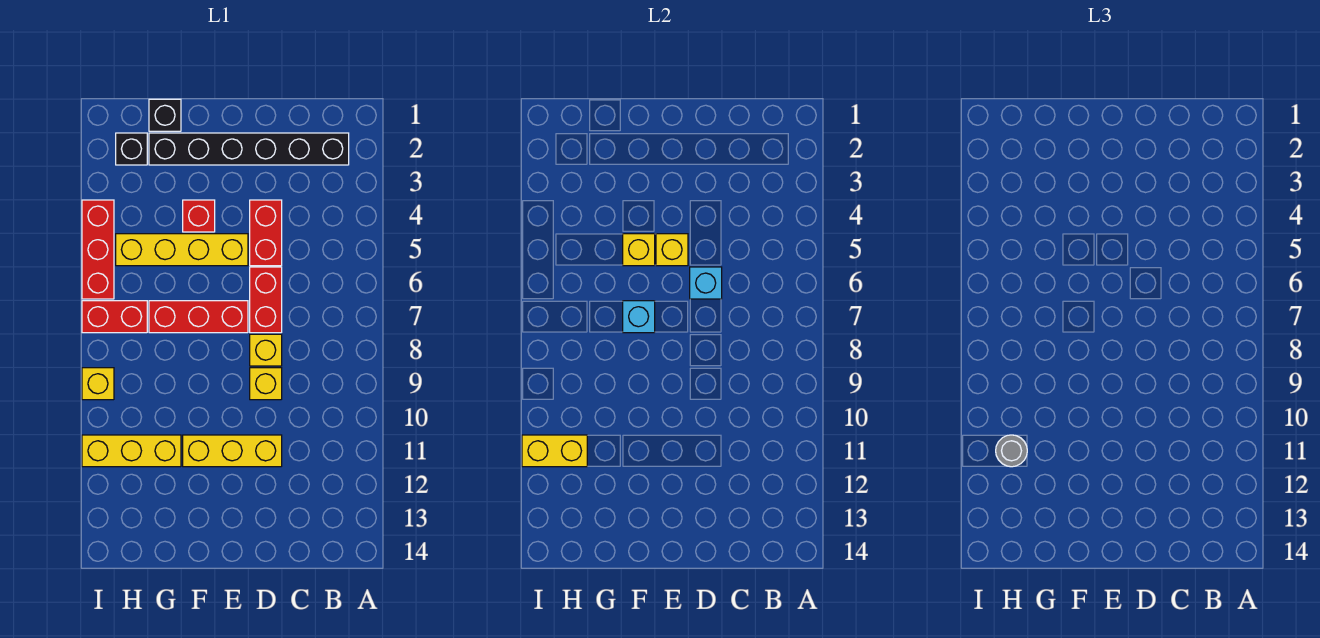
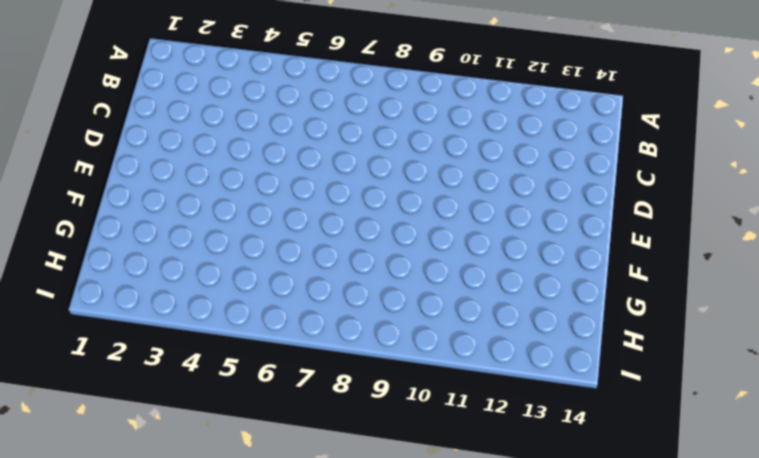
none -> black brick B2:G2 level 1
none -> red brick D4:D5 level 1
none -> red brick D6:D7 level 1

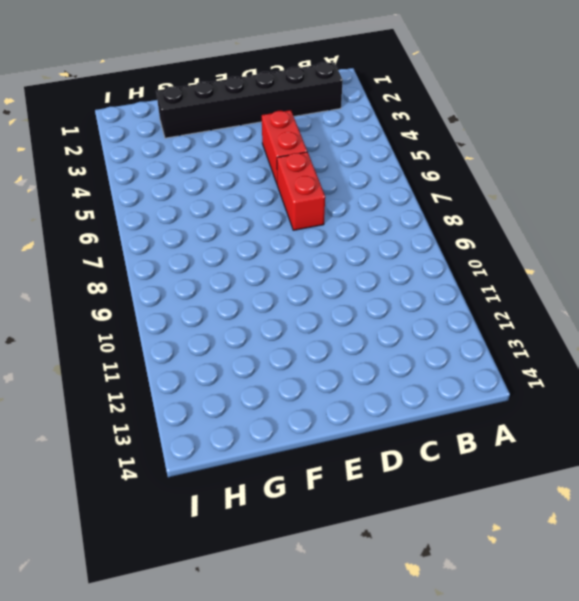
none -> yellow brick D8 level 1
none -> yellow brick D9 level 1
none -> yellow brick D11:F11 level 1

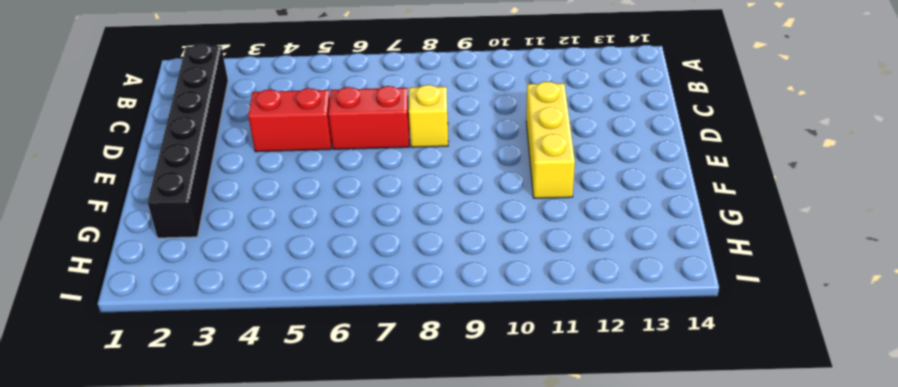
none -> yellow brick D9 level 1
none -> yellow brick E5:H5 level 1
none -> red brick E7:G7 level 1

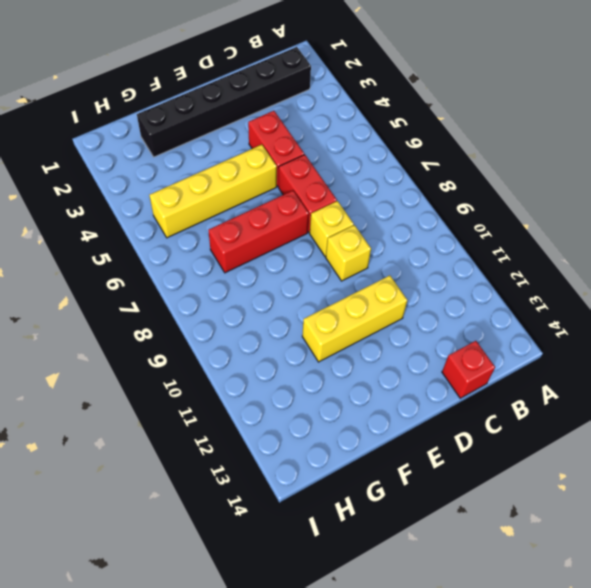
red brick C14 level 1 -> red brick F4 level 1
none -> black brick G1 level 1
none -> yellow brick G11:I11 level 1
none -> black brick H2 level 1

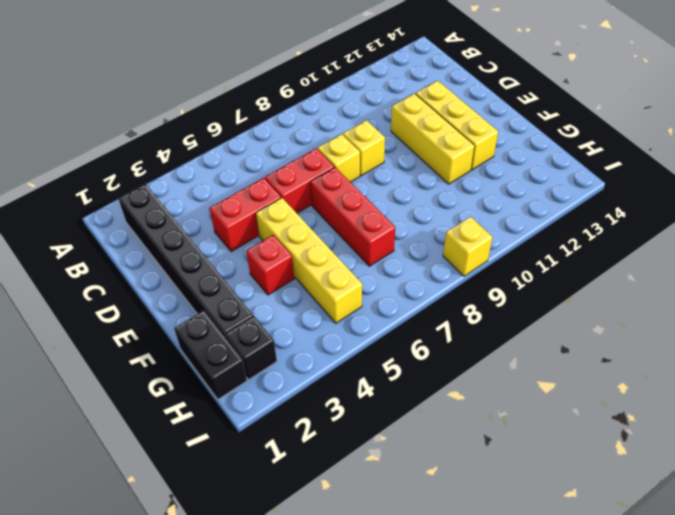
yellow brick D12:F12 level 1 -> yellow brick G11:I11 level 1
black brick G1:H1 level 1 -> black brick G1 level 1
none -> red brick H7:I7 level 1
none -> red brick I4:I6 level 1
none -> cyan brick D6 level 2

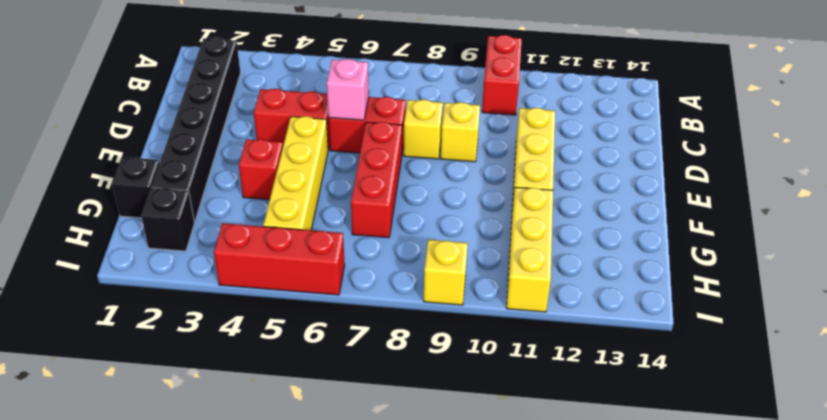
red brick A10:B10 level 1 -> red brick H7:I7 level 1
pink brick D6 level 2 -> cyan brick D6 level 2
none -> yellow brick E5 level 2
none -> yellow brick F5 level 2
none -> cyan brick F7 level 2

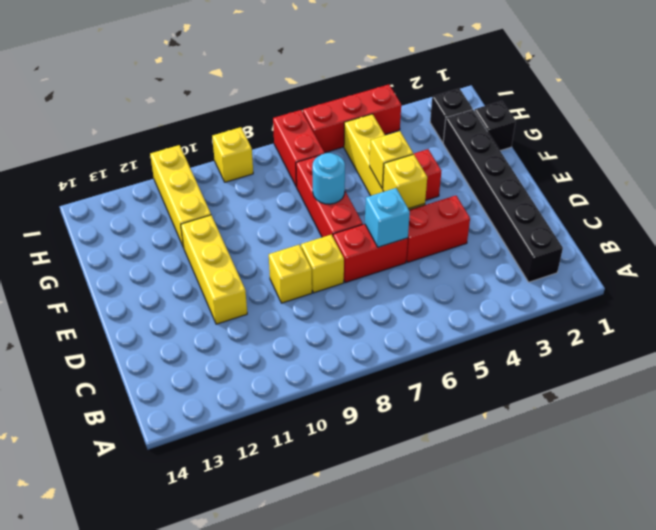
cyan round brick F7 level 2 -> cyan brick F7 level 2
none -> yellow brick H11:I11 level 2
none -> grey round brick H11 level 3

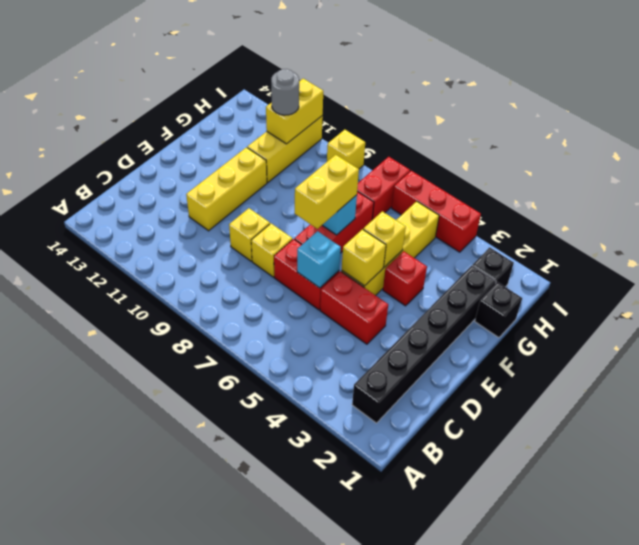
yellow brick E7:F7 level 3 -> none

